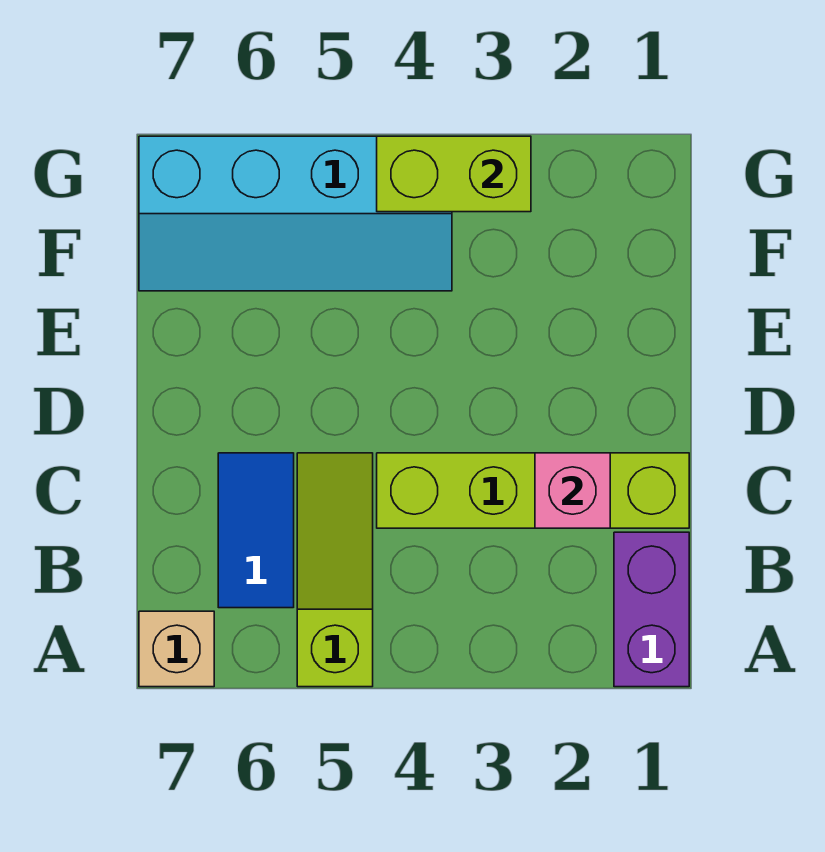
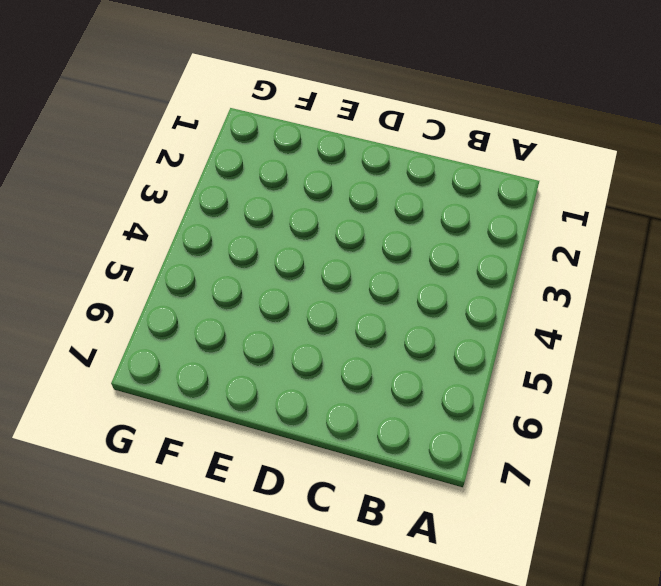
none -> purple brick A1:B1 level 1
none -> lime slope A5:C5 level 1 top A

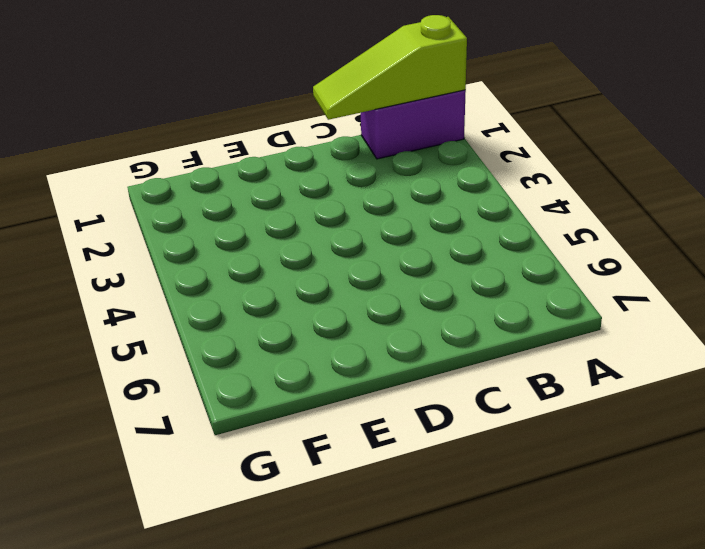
lime slope A1:C1 level 2 top A -> lime slope A5:C5 level 1 top A
none -> tan brick A7 level 1
none -> blue tile B6:C6 level 1

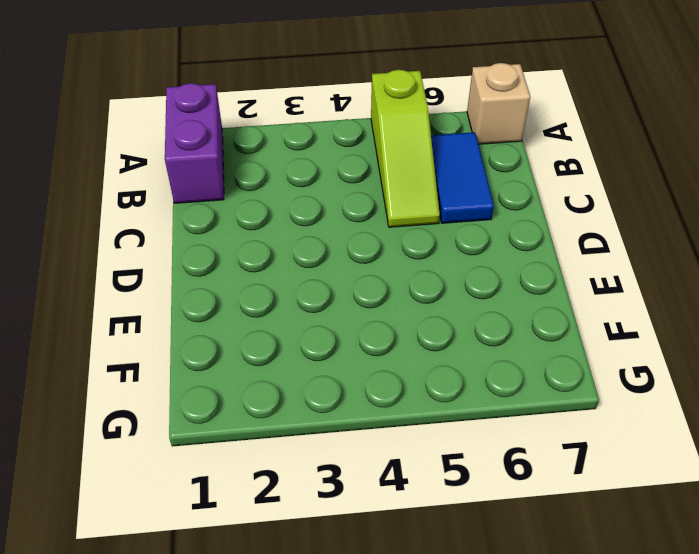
none -> lime brick C1:C4 level 1
none -> cyan slope F4:G7 level 1 top G

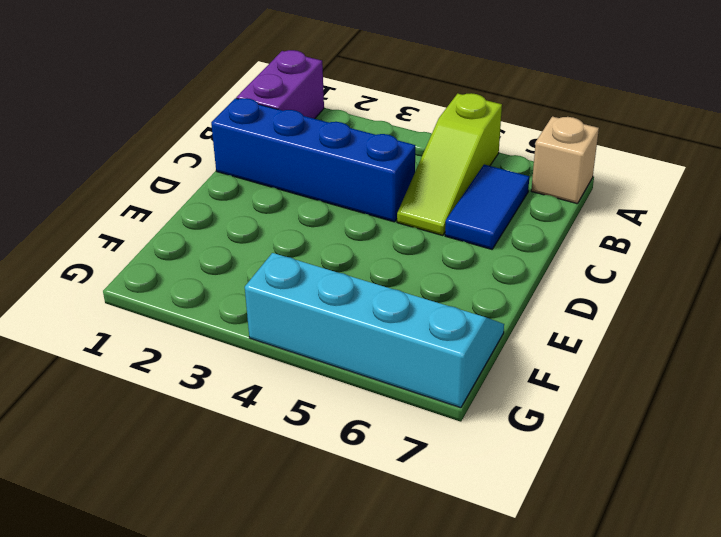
blue brick C1:C4 level 1 -> lime brick C1:C4 level 1
none -> pink brick C2 level 2
none -> lime brick G3:G4 level 2

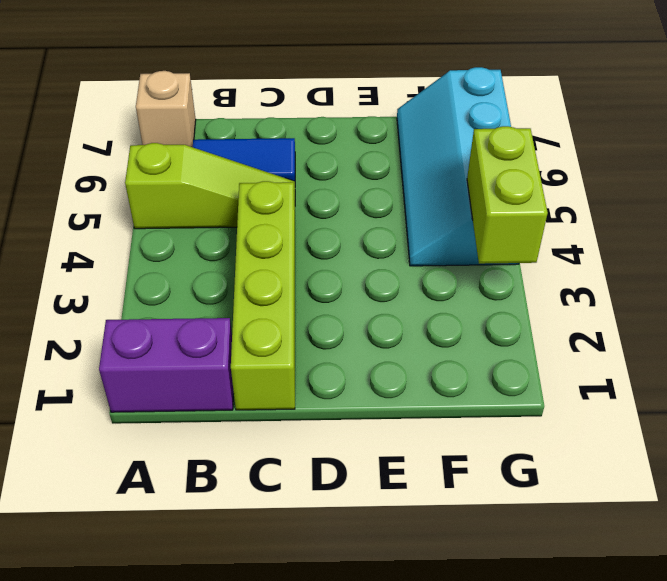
none -> pink brick C2 level 2

